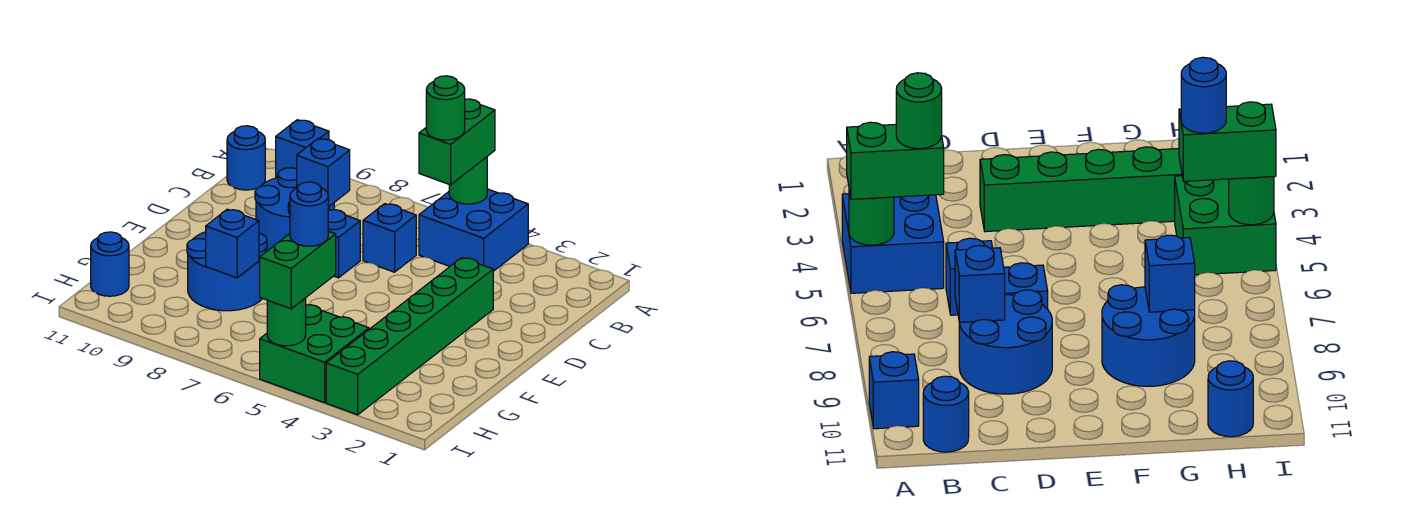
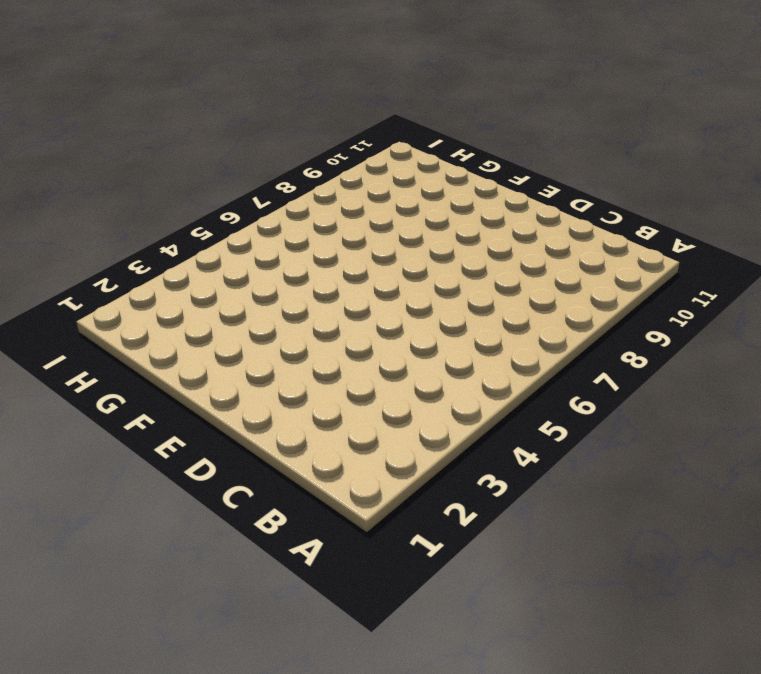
none -> blue brick A4:B5 level 1
none -> blue brick A10 level 1
none -> blue round brick B11 level 1

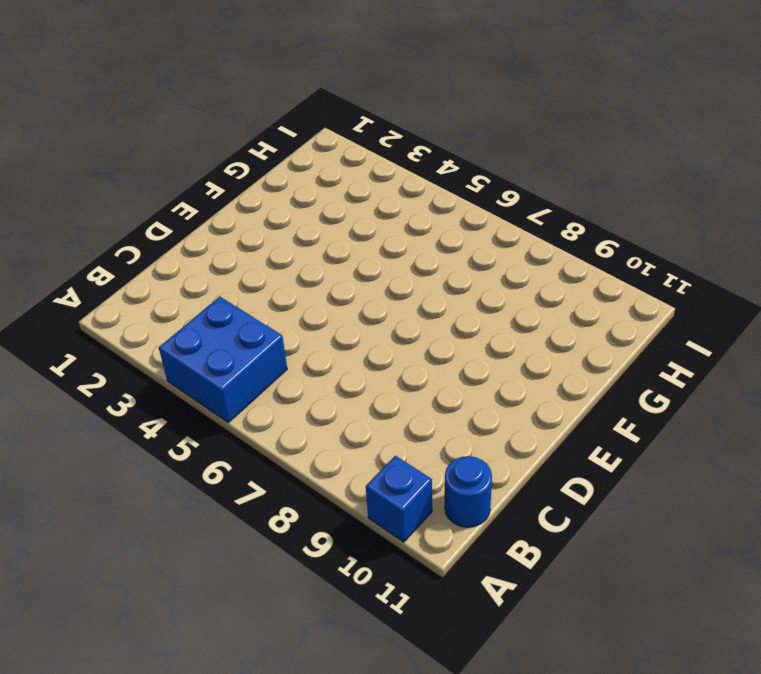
none -> blue brick C6 level 1
none -> blue round brick C8:D9 level 1
none -> green brick D3:I3 level 1

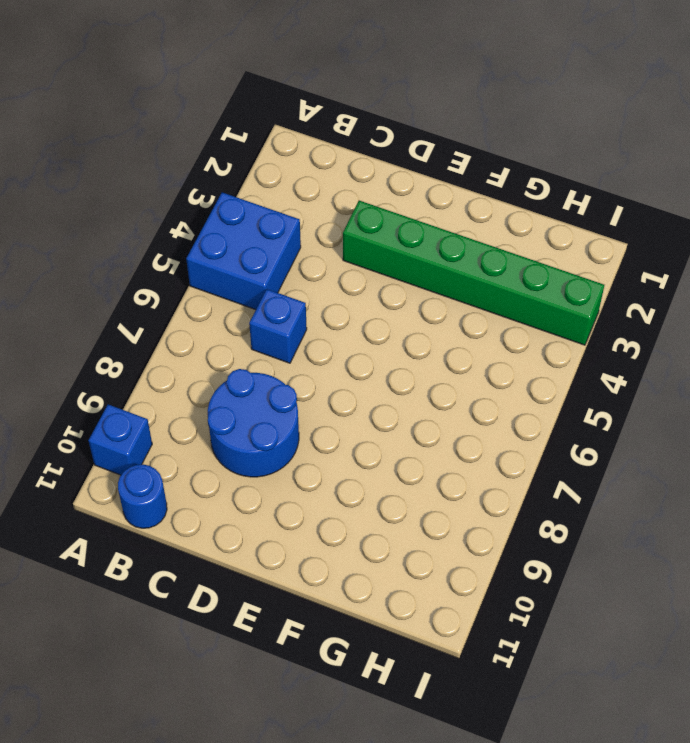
none -> blue brick D7 level 1
none -> blue round brick F8:G9 level 1
none -> green brick H4:I5 level 1

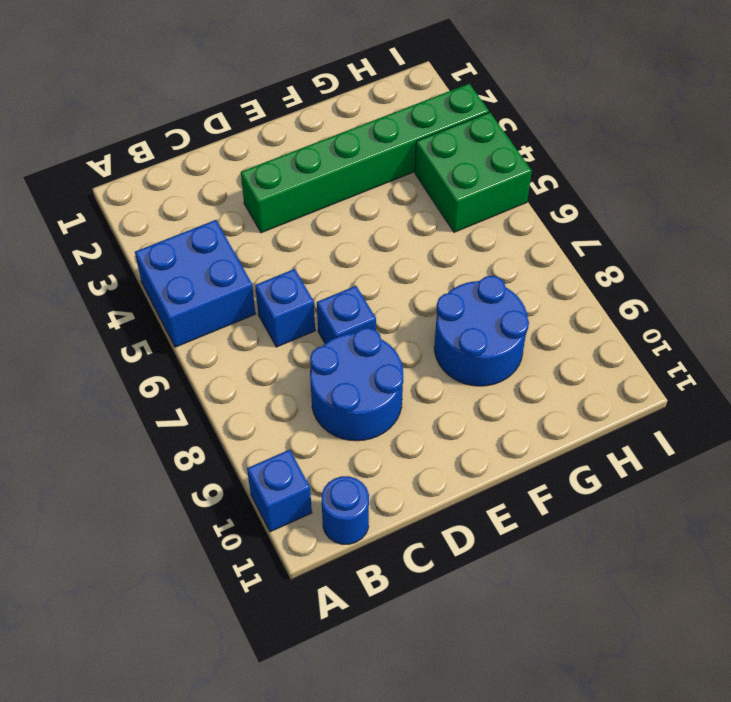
none -> blue round brick H11 level 1
none -> green round brick A5 level 2
none -> blue brick C8 level 2

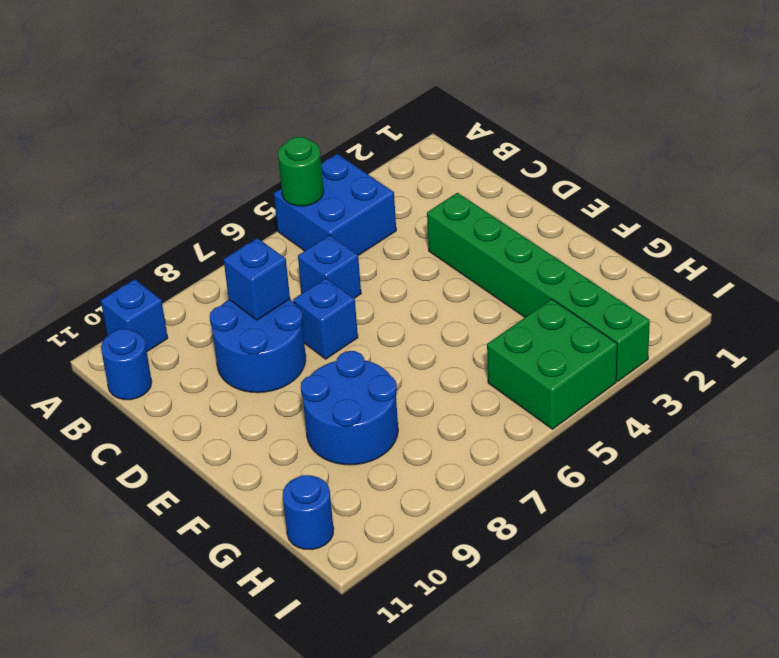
none -> blue brick G8 level 2
none -> green round brick I5 level 2
none -> green brick A5:B5 level 3

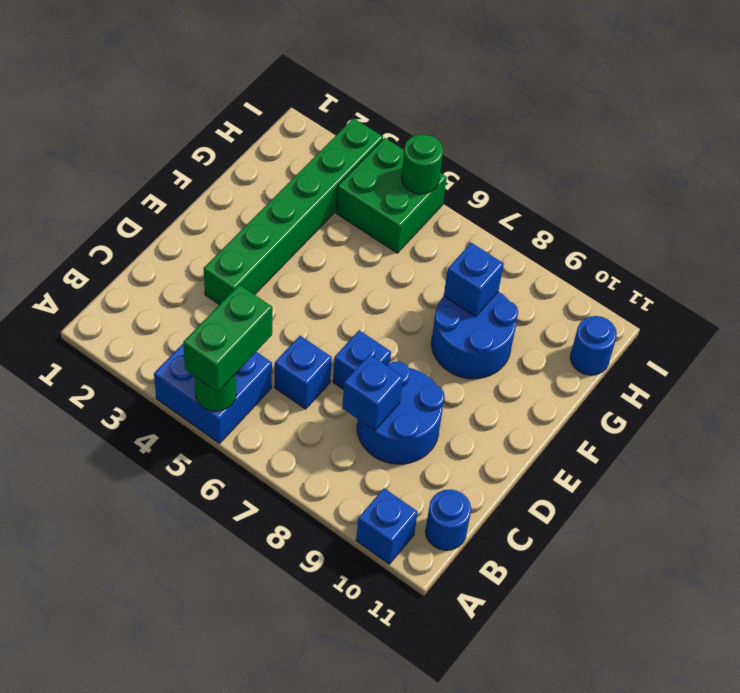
none -> green brick H5:I5 level 3
none -> green round brick B5 level 4
none -> blue round brick H5 level 4

